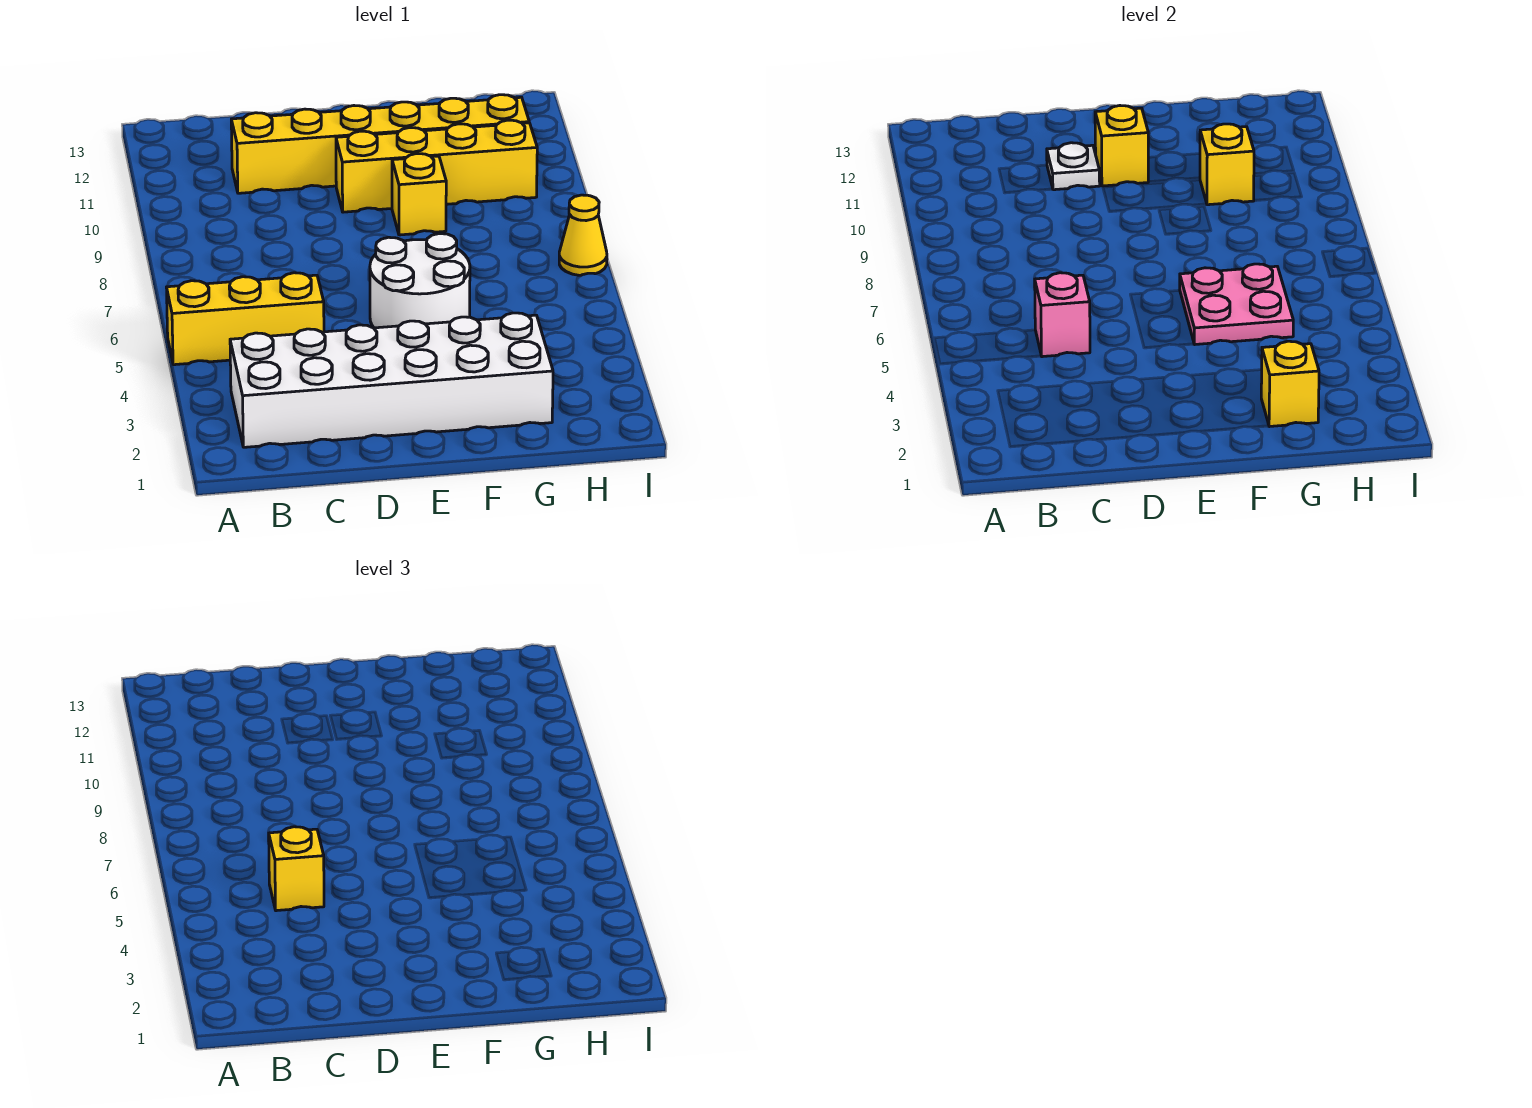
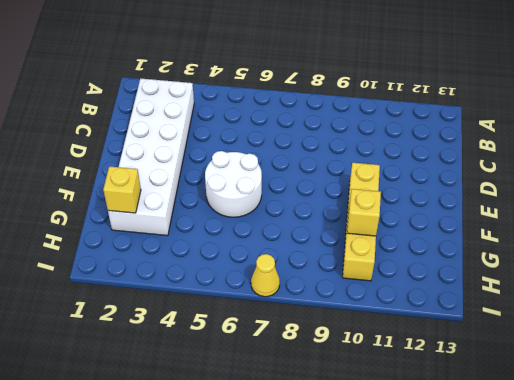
none -> yellow brick A5:C5 level 1
none -> yellow brick C11:H11 level 1
none -> yellow brick F9 level 1

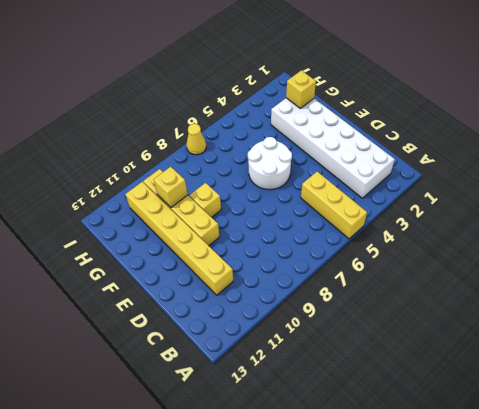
none -> pink brick C5 level 2
none -> white plate D11 level 2
none -> yellow brick E11 level 2

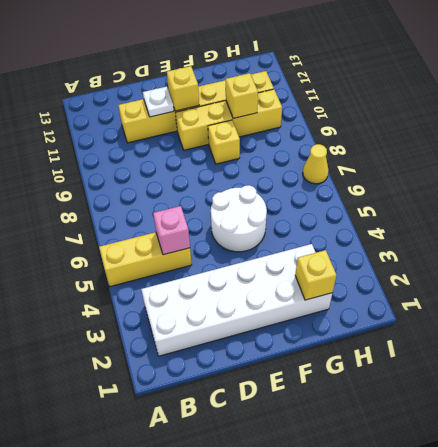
none -> pink plate F5:G6 level 2
none -> yellow brick C5 level 3

